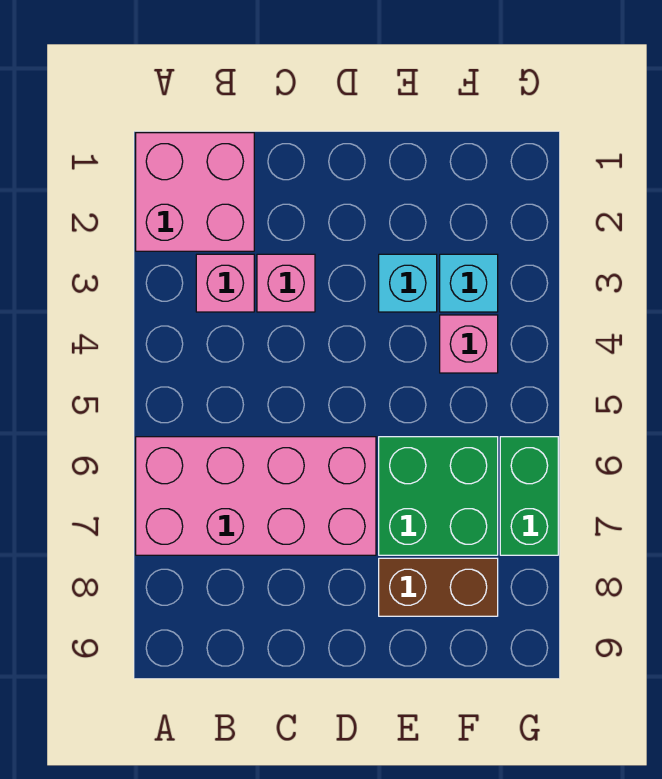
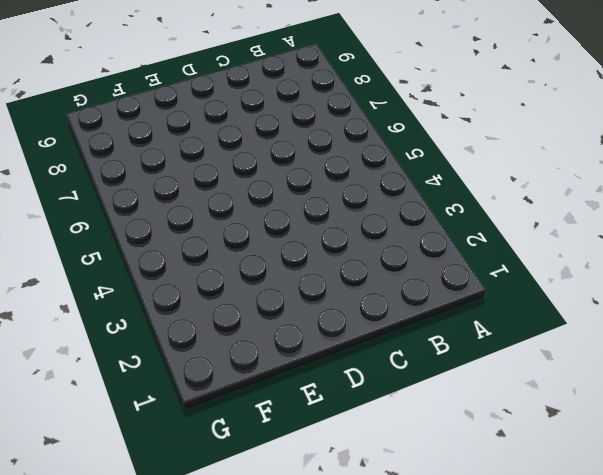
none -> pink brick A1:B2 level 1
none -> pink brick A6:D7 level 1

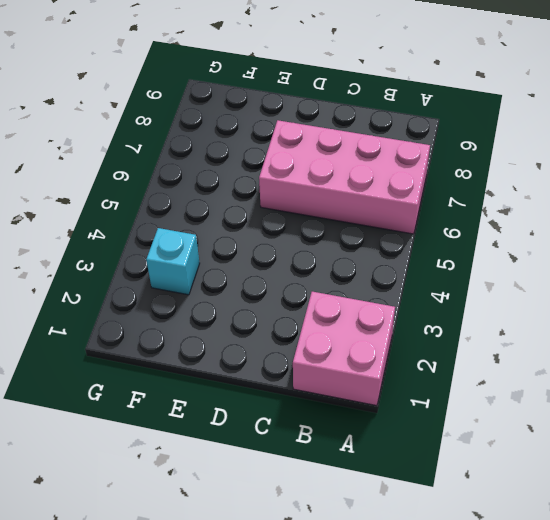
none -> pink brick B3 level 1
none -> pink brick C3 level 1

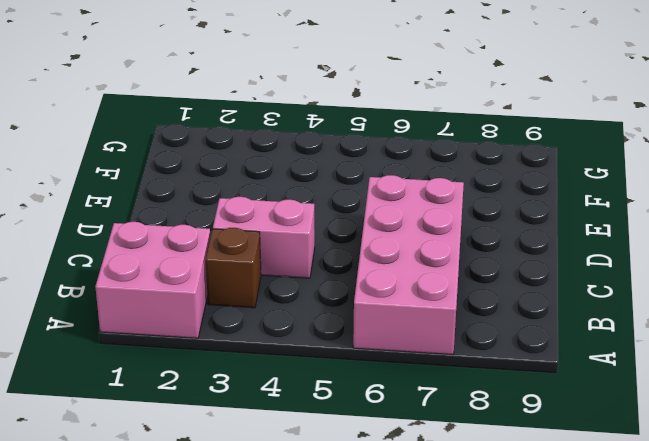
brown brick B3 level 1 -> pink brick B3 level 1
pink brick C3:C4 level 1 -> pink brick C3 level 1
none -> cyan brick E3 level 1
none -> green brick E6:F7 level 1

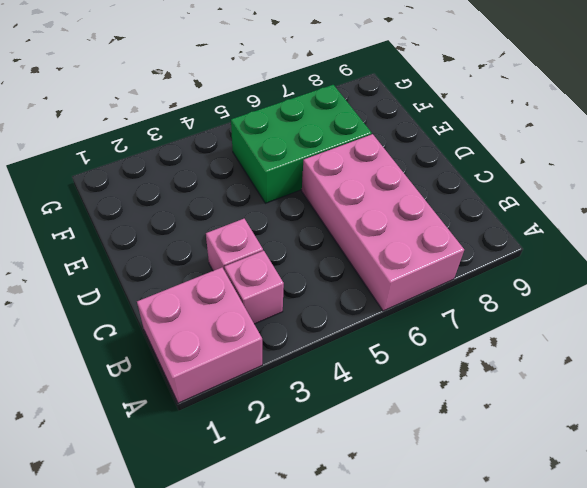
green brick E5:F7 level 1 -> green brick E6:F7 level 1
none -> cyan brick E3 level 1
none -> brown brick E8:F8 level 1

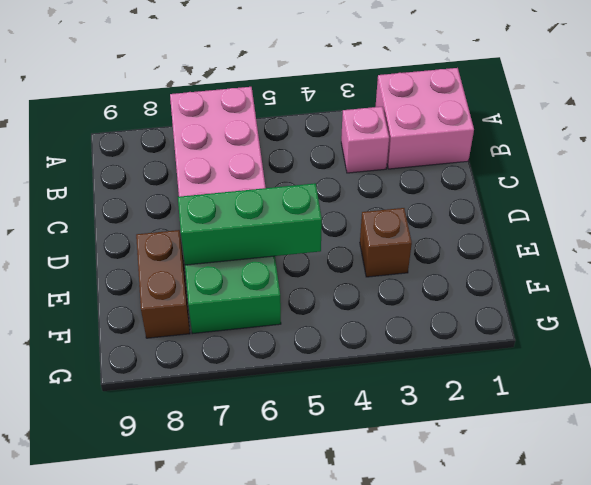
brown brick E3 level 1 -> cyan brick E3 level 1
green brick E5:E7 level 2 -> none
none -> pink brick C3 level 1
none -> cyan brick F3 level 1

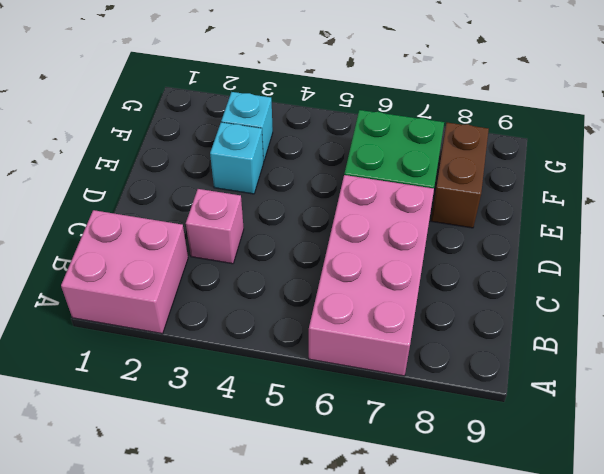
none -> pink brick B3 level 1
none -> pink brick F4 level 1

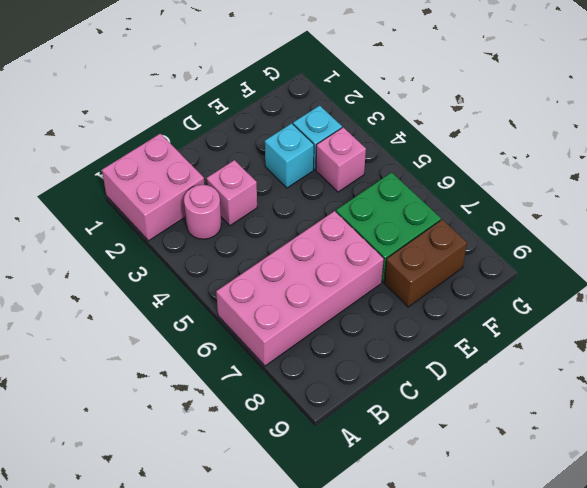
pink round brick B3 level 1 -> pink brick B3 level 1
none -> green brick G6:G7 level 1

